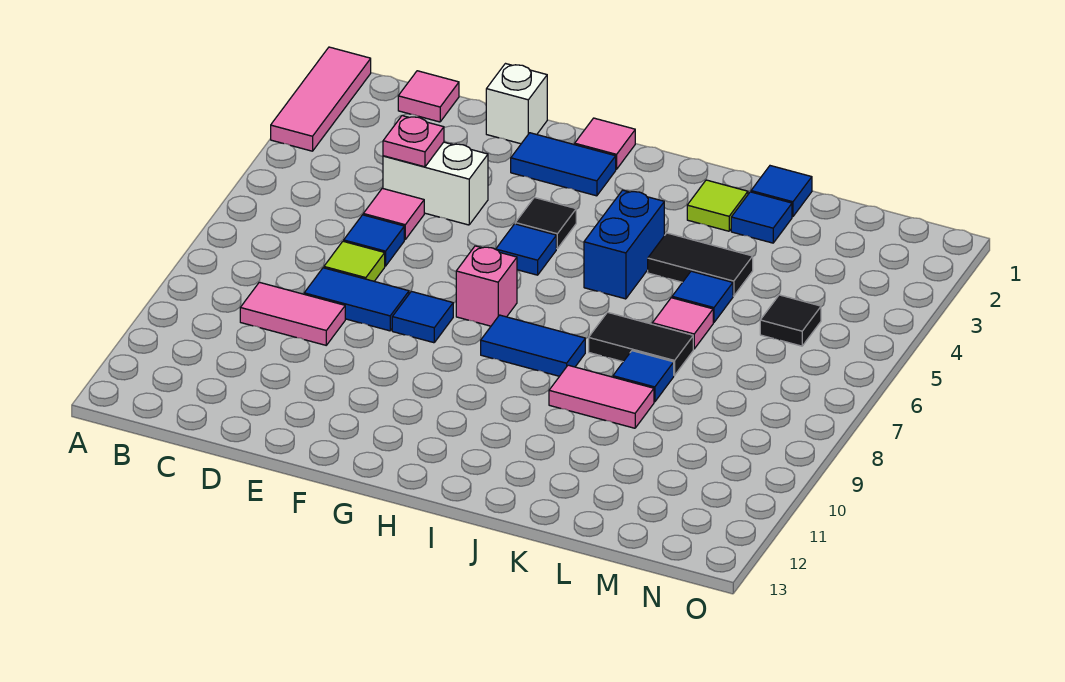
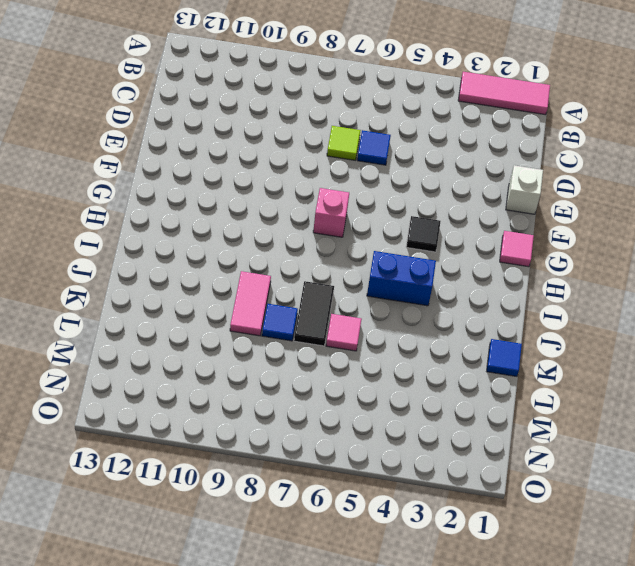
none -> pink tile C1 level 1
none -> pink tile C9:D9 level 1
none -> white brick D4:E4 level 1

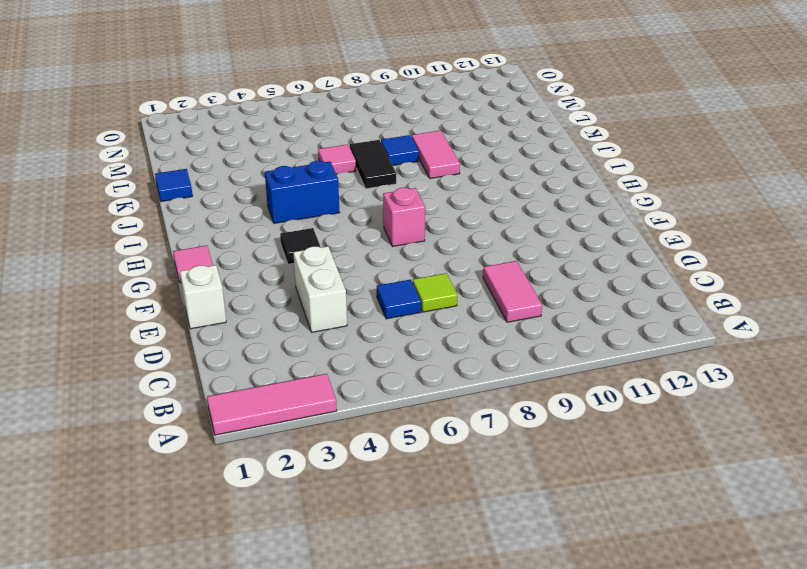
none -> pink tile C1 level 1
none -> pink tile D5 level 1
none -> blue tile D8:E8 level 1

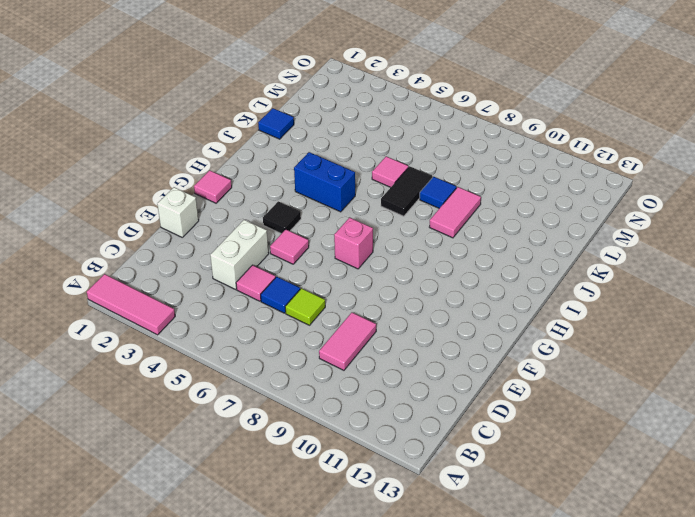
pink tile F5 level 1 -> pink tile C1 level 1
none -> blue tile D8:E8 level 1
none -> blue tile F2:G2 level 1
none -> blue tile F8 level 1

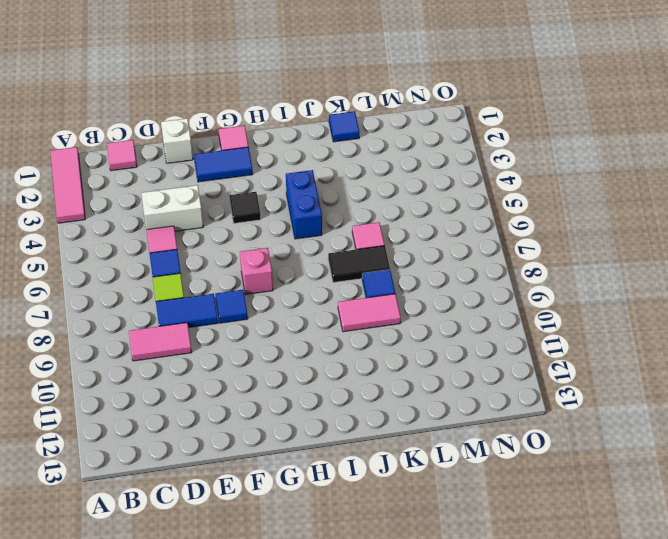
none -> blue tile G5 level 1
none -> blue tile H8:I8 level 1
none -> lime tile J2 level 1

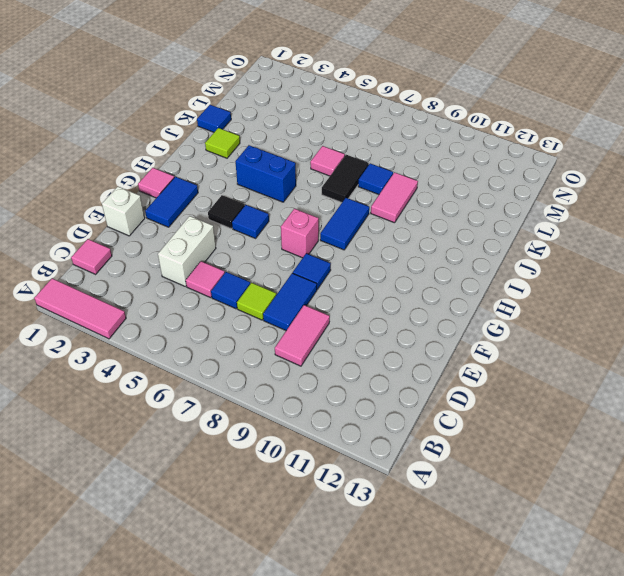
none -> black tile J4:K4 level 1
none -> blue tile K2 level 1
none -> blue tile K5 level 1

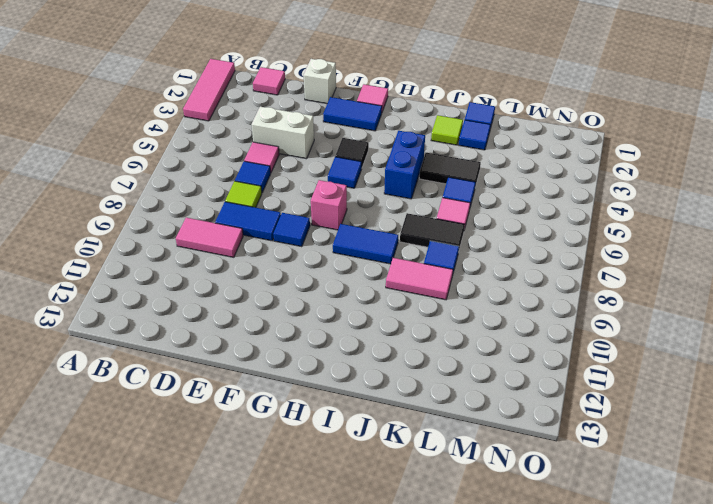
none -> black tile M5 level 1
none -> pink plate D4 level 2

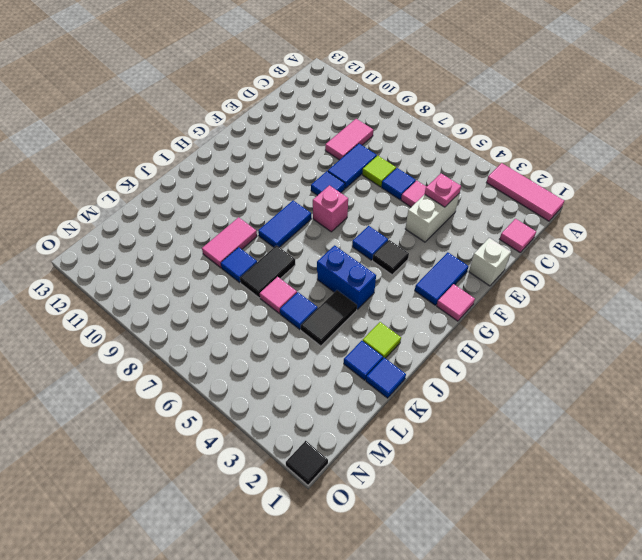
black tile O1 level 1 -> black tile M5 level 1

